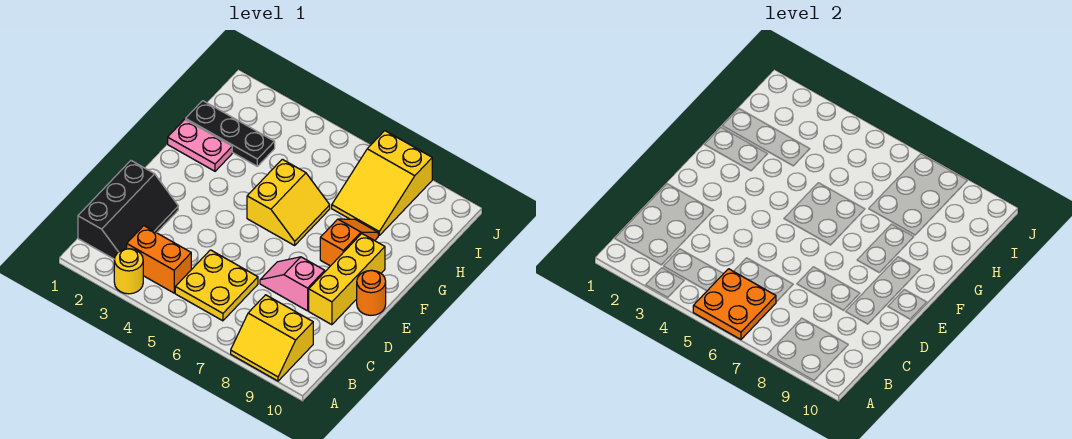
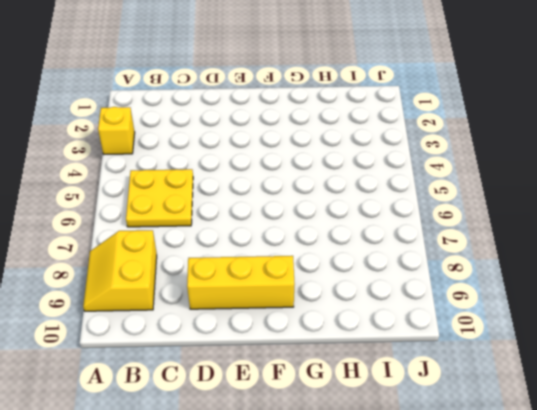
yellow brick A3 level 1 -> yellow round brick A3 level 1
none -> black slope B1:D2 level 1 top 1
none -> orange brick B3:B4 level 1
none -> pink slope D7:D8 level 1 top 8

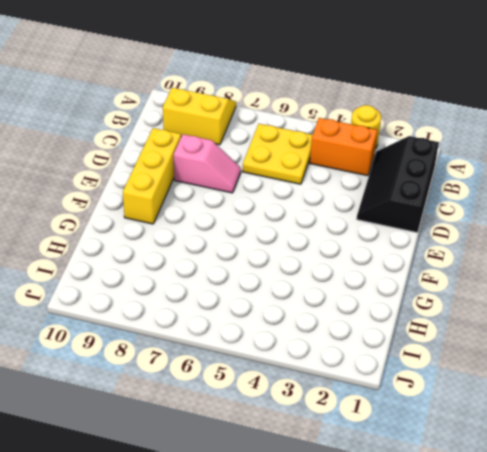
none -> orange round brick E10 level 1
none -> yellow slope F5:G6 level 1 top 5
none -> orange slope F8:G8 level 1 top F

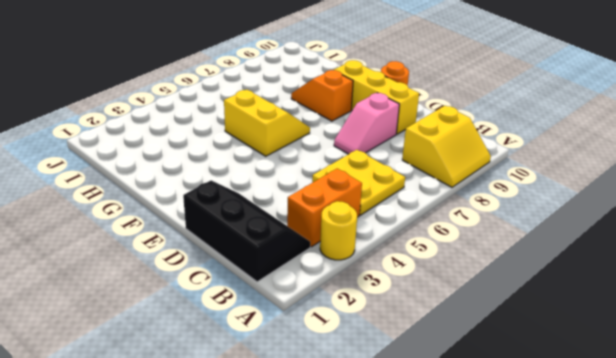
none -> pink plate G1:G2 level 1
none -> black plate H1:H3 level 1
none -> yellow slope H7:J8 level 1 top J

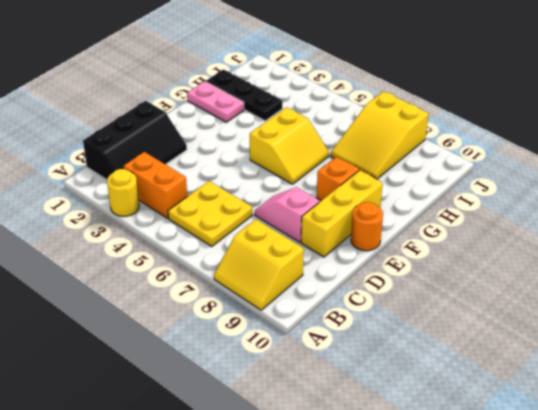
none -> orange plate A5:B6 level 2

